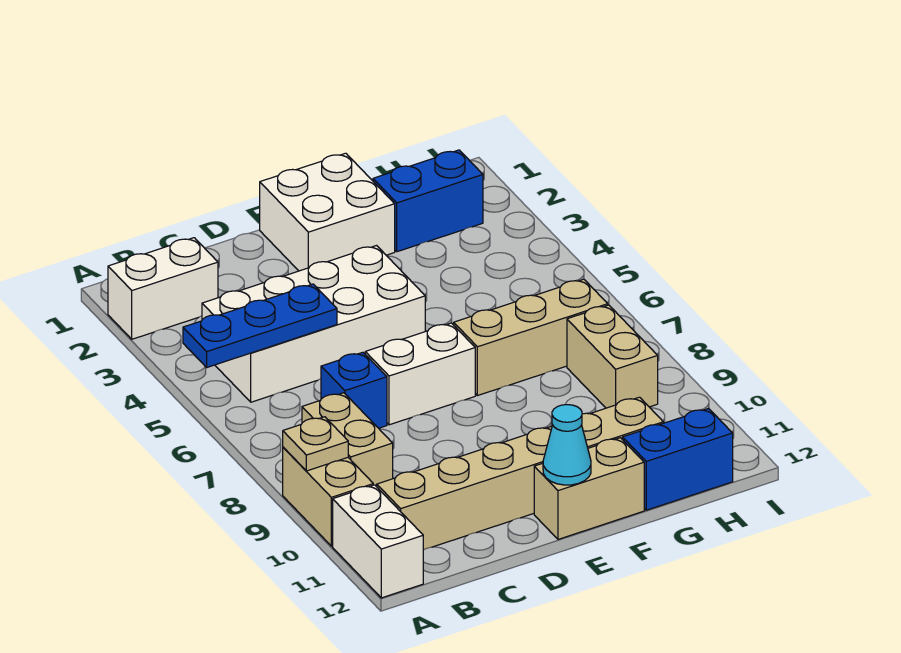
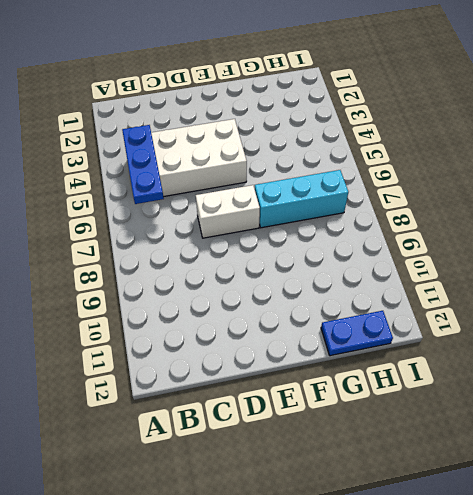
blue plate B4:B6 level 2 -> blue plate A5:C5 level 2
cyan brick F7:H7 level 1 -> tan brick F7:H7 level 1
blue plate G12:H12 level 1 -> blue brick G12:H12 level 1
none -> white brick A2:B2 level 1
none -> tan brick A9:A10 level 1
none -> white brick A11:A12 level 1

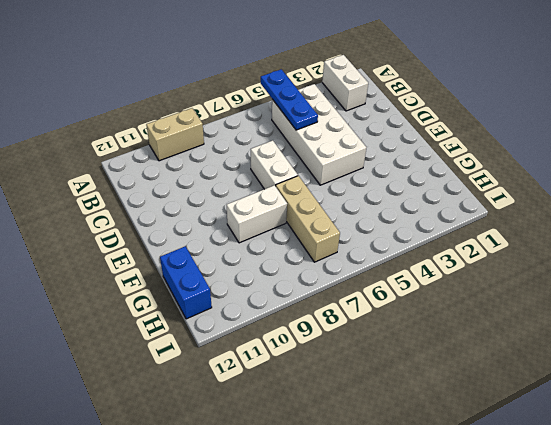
white brick F8:F9 level 1 -> white brick A11:A12 level 1
none -> tan brick B8:B9 level 1
none -> tan brick B11:G11 level 1
none -> blue brick C7 level 1

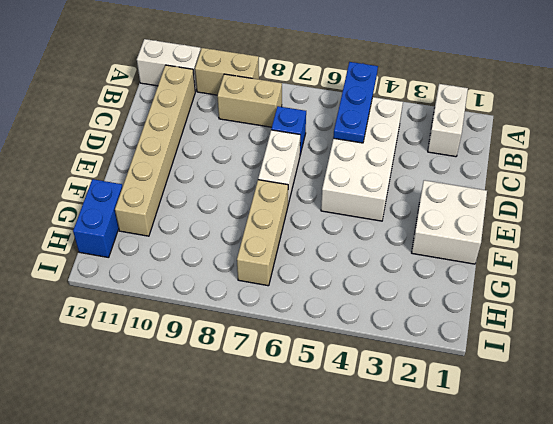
none -> tan brick E12:F12 level 1
none -> blue brick G2:H2 level 1
none -> tan brick H8:H9 level 1

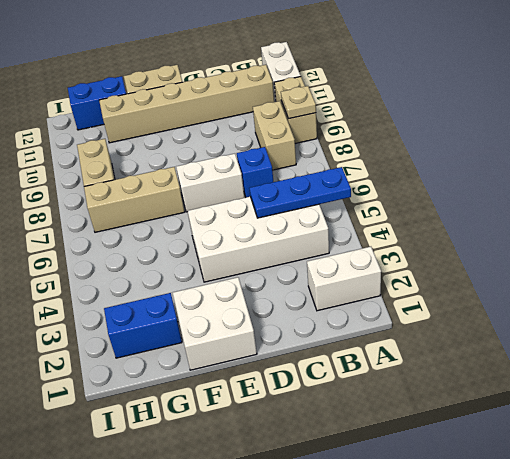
none -> cyan cone E12 level 2

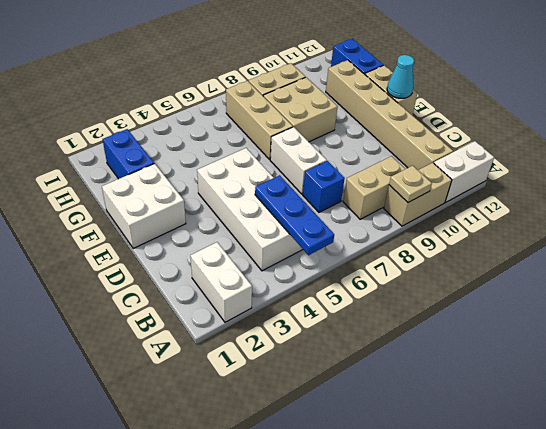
tan brick F8:G9 level 1 -> none

